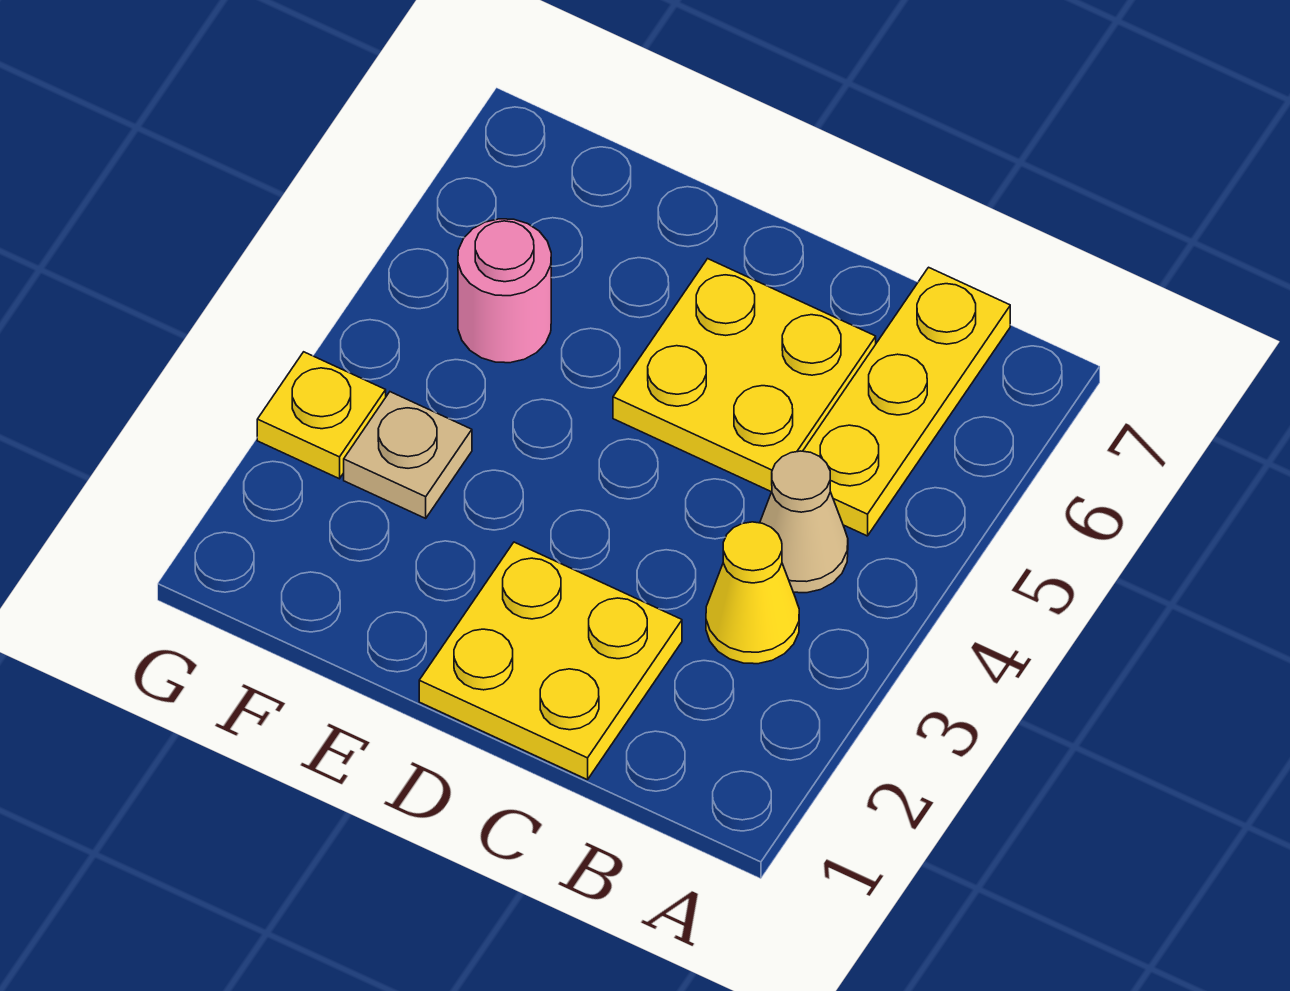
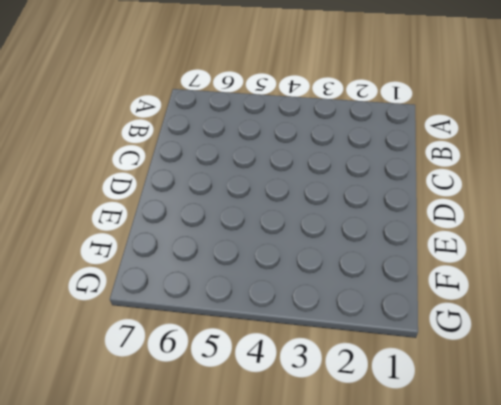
none -> yellow cone B3 level 1
none -> tan cone B4 level 1

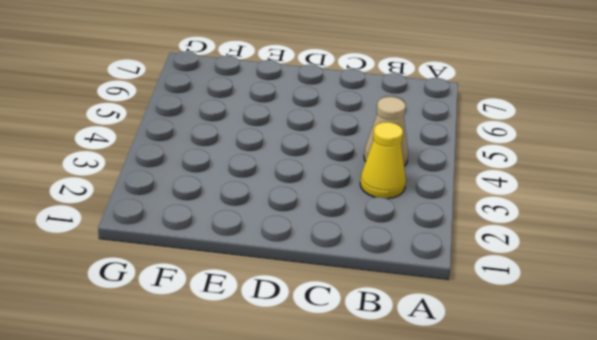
none -> yellow plate B5:B7 level 1
none -> yellow plate C1:D2 level 1

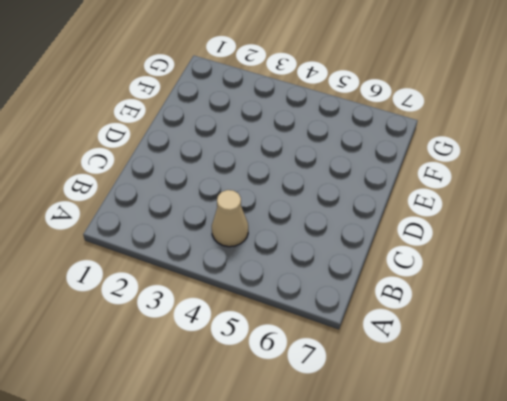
none -> yellow cone B3 level 1
none -> yellow plate B5:B7 level 1

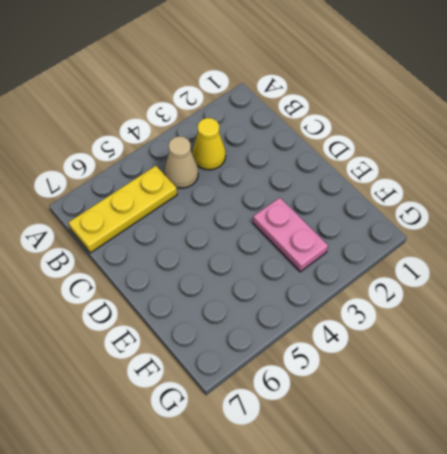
pink plate E3:F3 level 1 -> tan plate F3 level 1
none -> yellow plate C1:D2 level 1
none -> yellow plate C5:D6 level 1

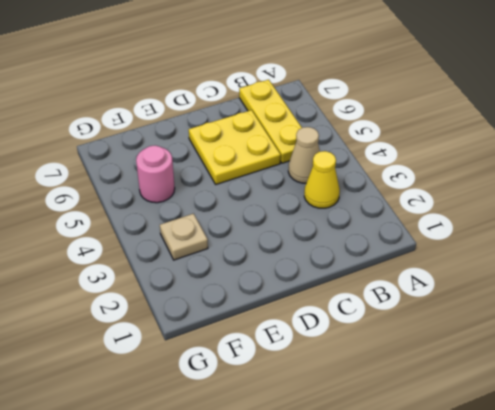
none -> yellow plate C1:D2 level 1
none -> yellow plate G3 level 1

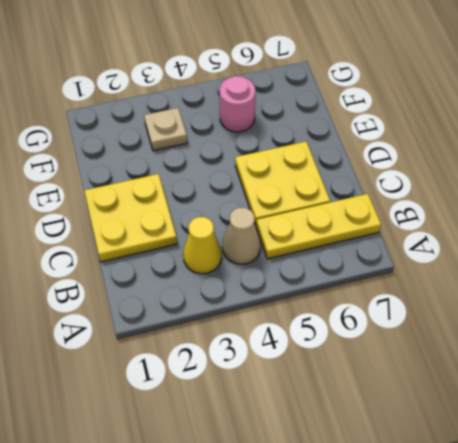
none -> yellow plate G3 level 1

